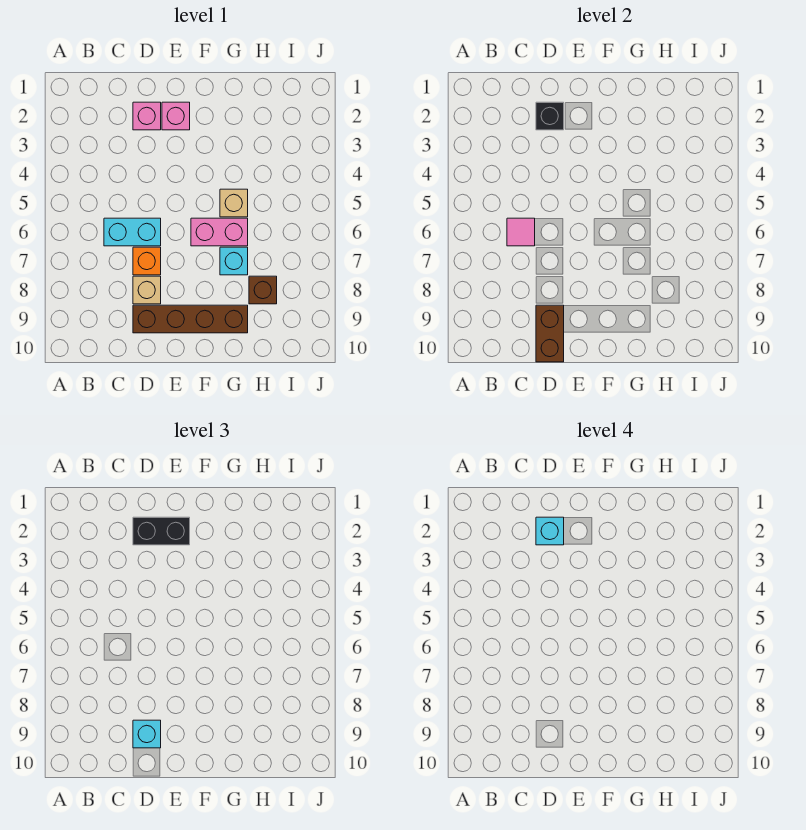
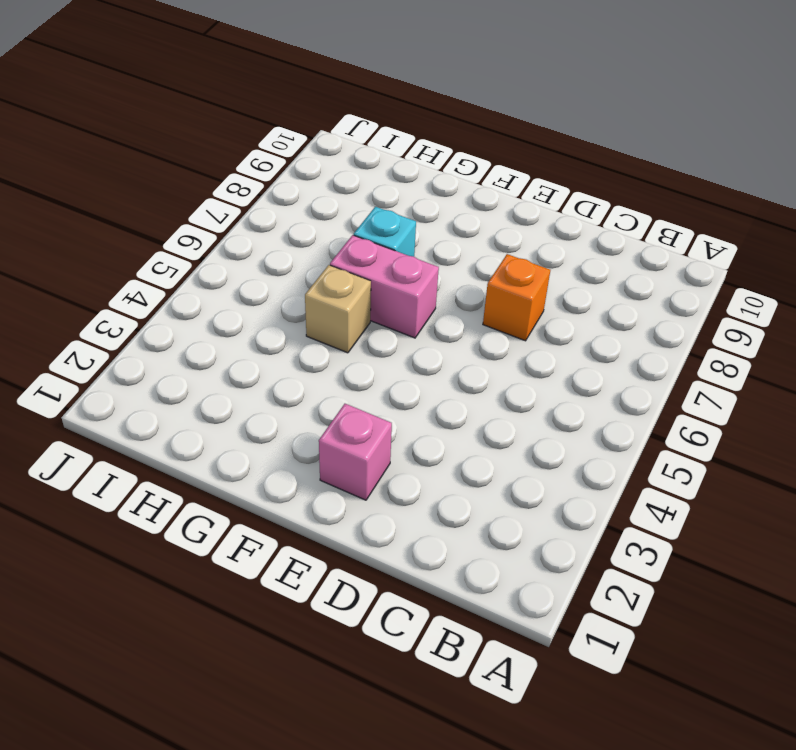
none -> cyan brick C6:D6 level 1
none -> pink brick D2 level 1
none -> tan brick D8 level 1

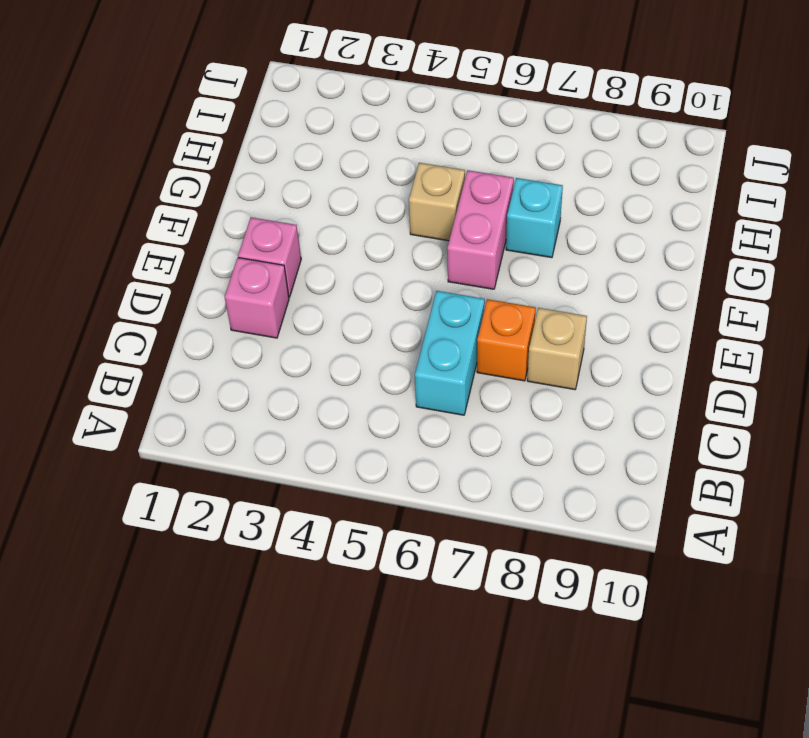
none -> brown brick D9:G9 level 1
none -> brown brick H8 level 1
none -> pink tile C6 level 2

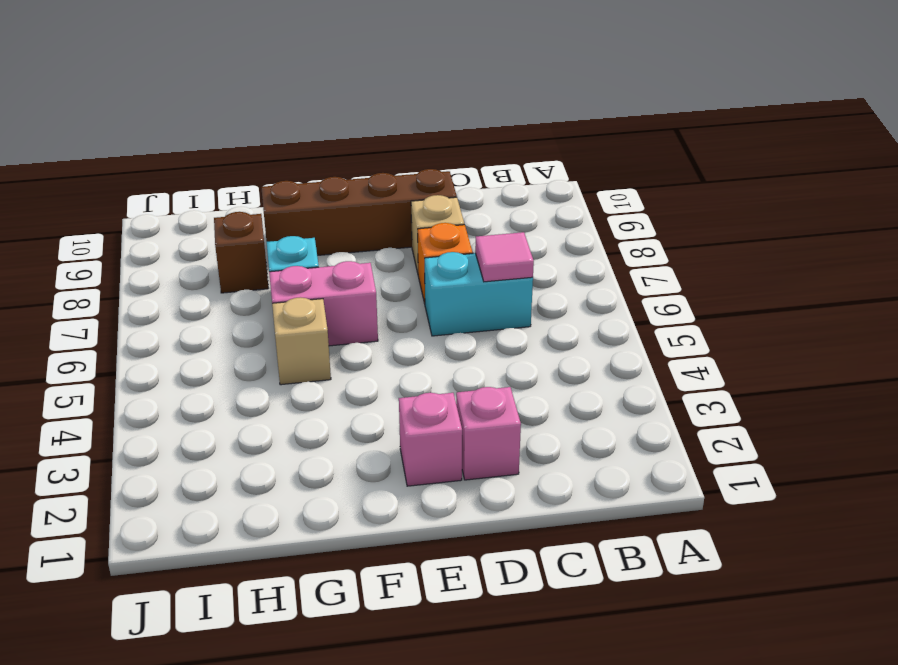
none -> black brick D2 level 2
none -> brown brick D9:D10 level 2
none -> black brick D2:E2 level 3

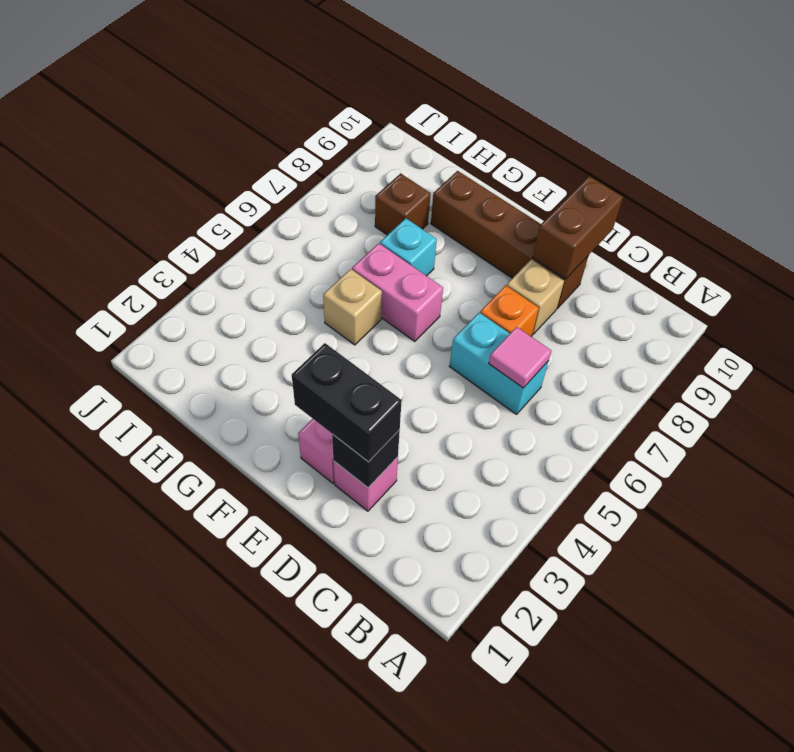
none -> cyan brick D9 level 3
none -> cyan brick D2 level 4

